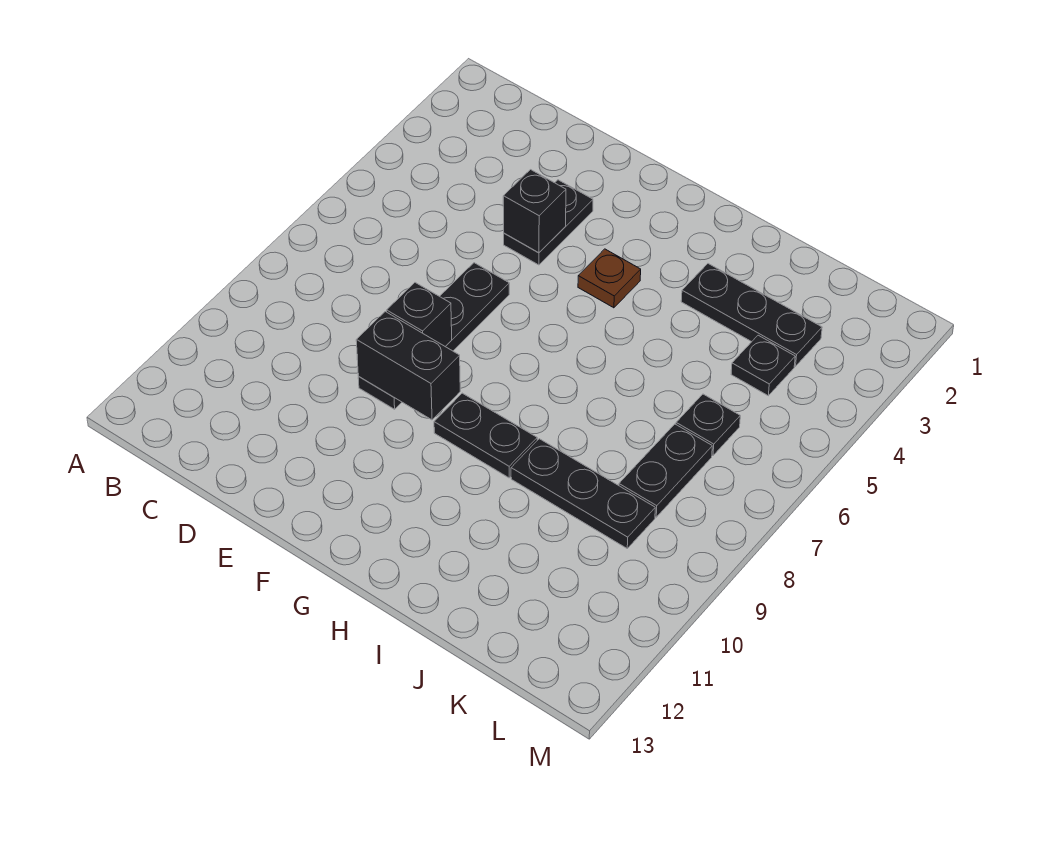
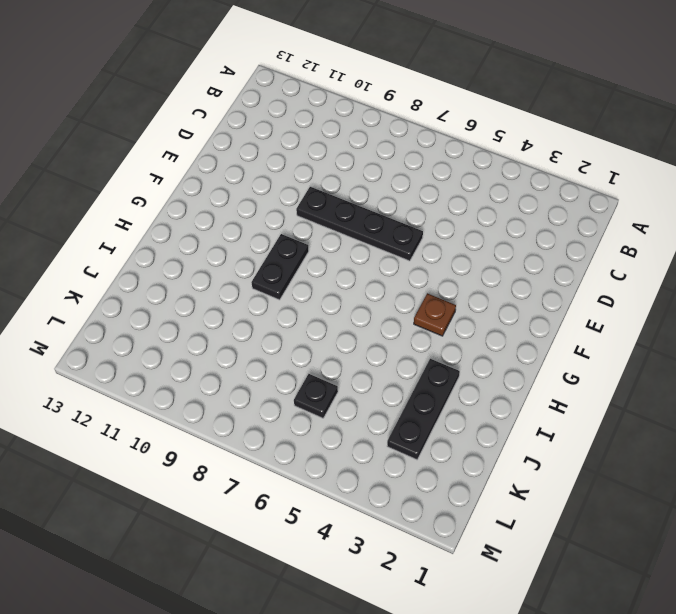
none -> black plate E3:E4 level 1
none -> black plate I9:K9 level 1
none -> black plate K4 level 1

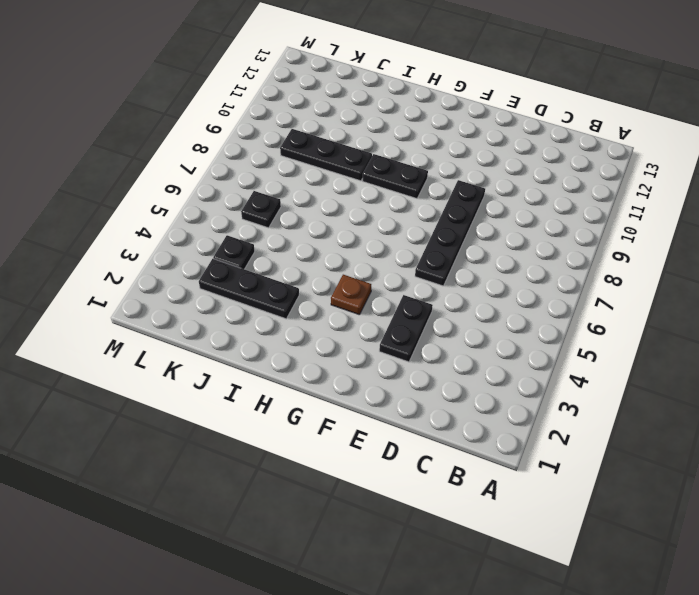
none -> black plate K7:K8 level 1
none -> black brick E4 level 2
none -> black brick E8 level 2

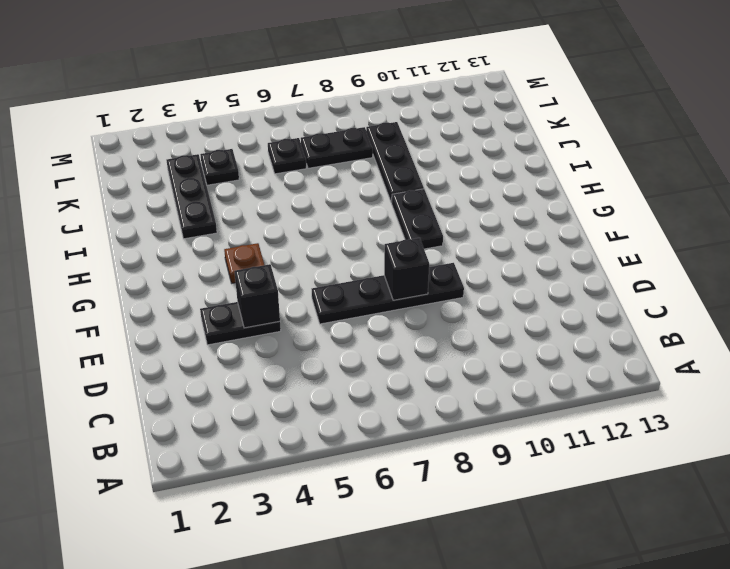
none -> black brick E9:F9 level 2

